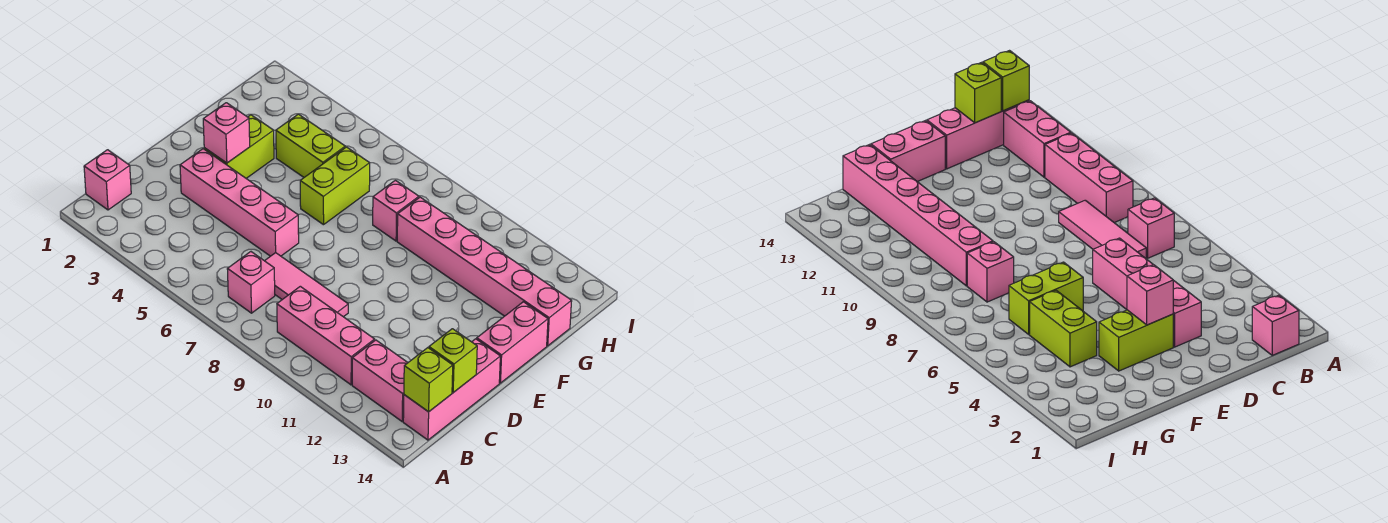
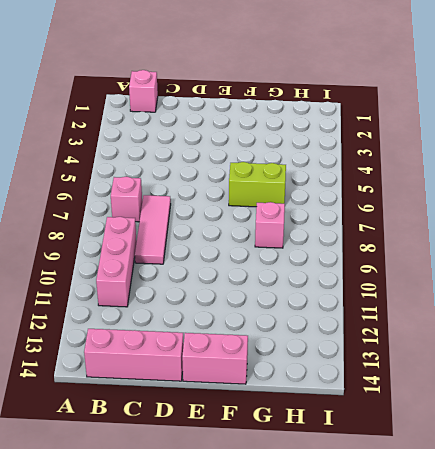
none -> pink brick B12:B13 level 1
none -> pink brick D3:D6 level 1
none -> lime brick E3:F3 level 1

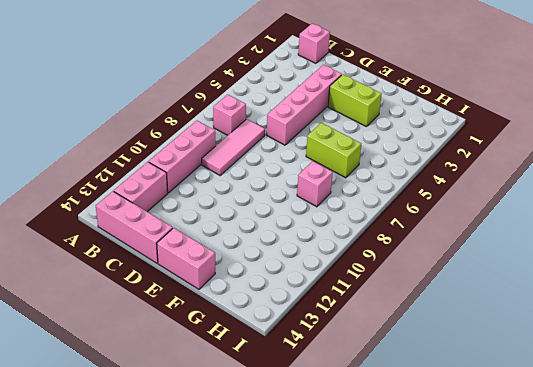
none -> lime brick G4:G5 level 1
none -> pink brick G9:G14 level 1
none -> lime brick B14 level 2

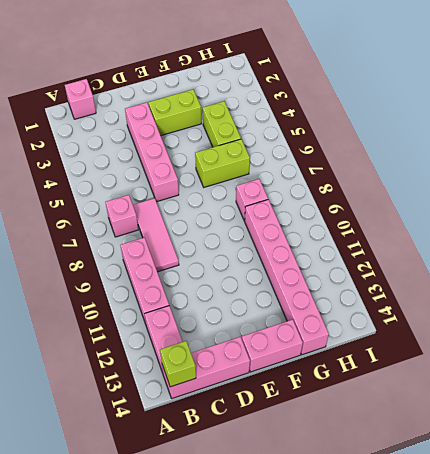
none -> lime brick C14 level 2
none -> pink brick E3 level 2

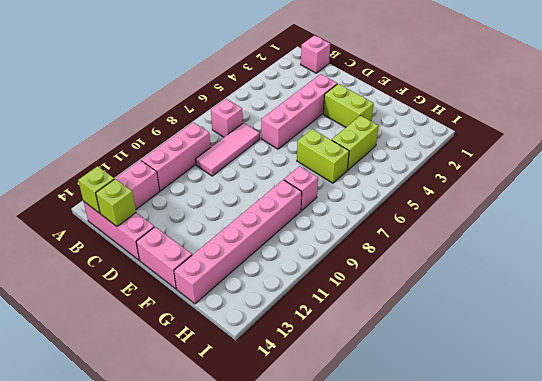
none -> pink brick E3 level 2

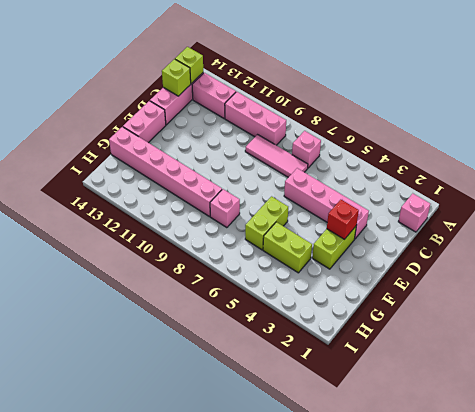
red brick E3 level 2 -> pink brick E3 level 2

